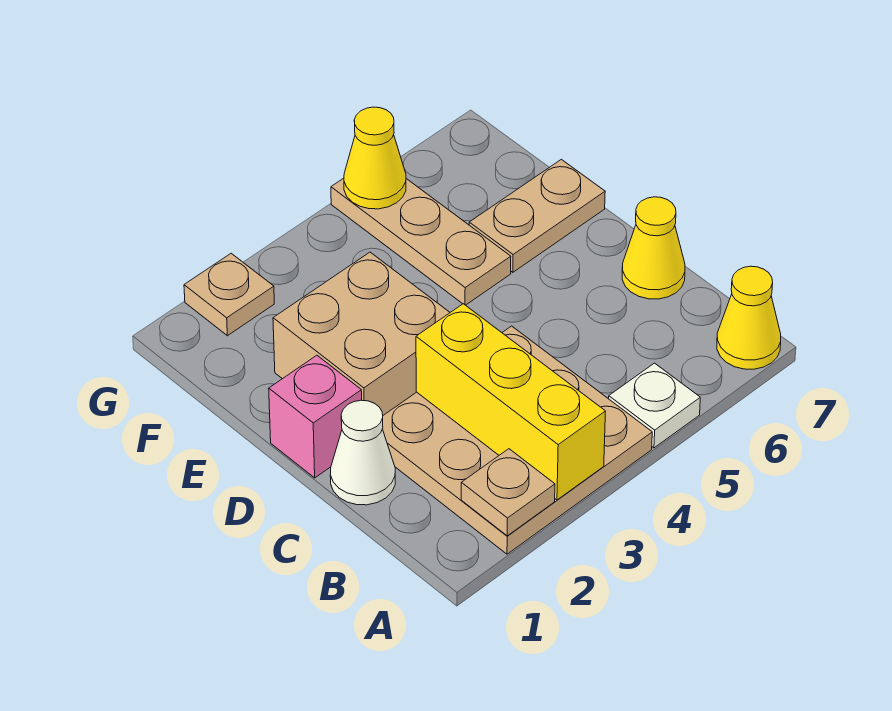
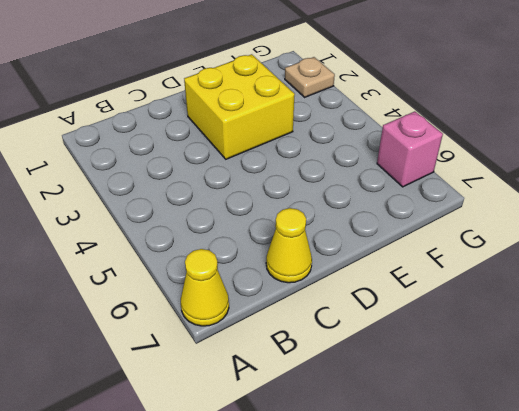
yellow brick D2:E3 level 1 -> tan brick D2:E3 level 1
pink brick G6 level 1 -> pink brick D1 level 1
none -> tan plate A2:C4 level 1
none -> white plate A5 level 1
none -> white cone C1 level 1

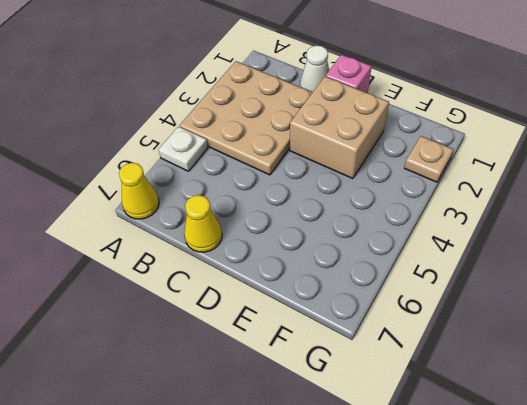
none -> tan plate E5:G5 level 1
none -> tan plate E6:E7 level 1
none -> tan plate A2 level 2

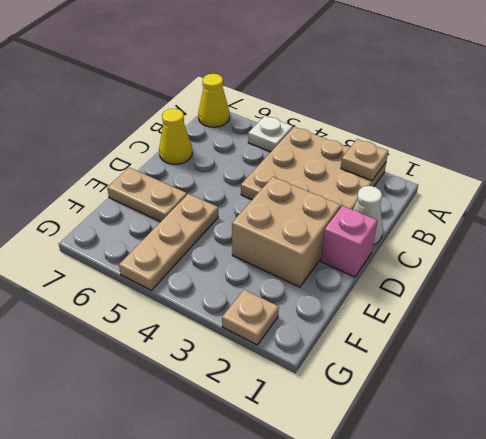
none -> yellow brick A3:C3 level 2
none -> yellow cone G5 level 2

